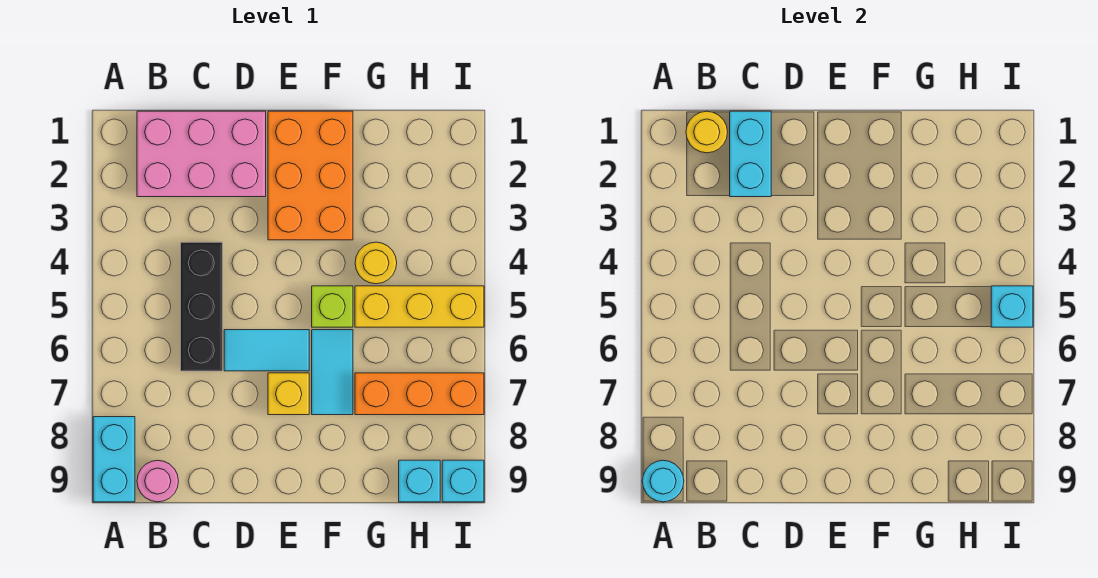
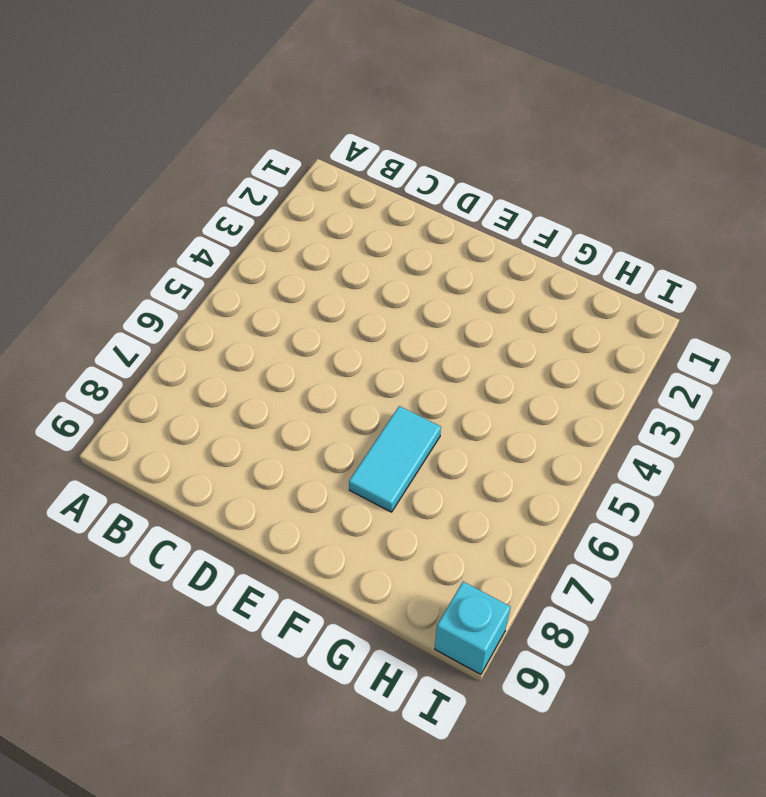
none -> cyan brick A8:A9 level 1
none -> pink brick B1:D2 level 1
none -> pink round brick B9 level 1

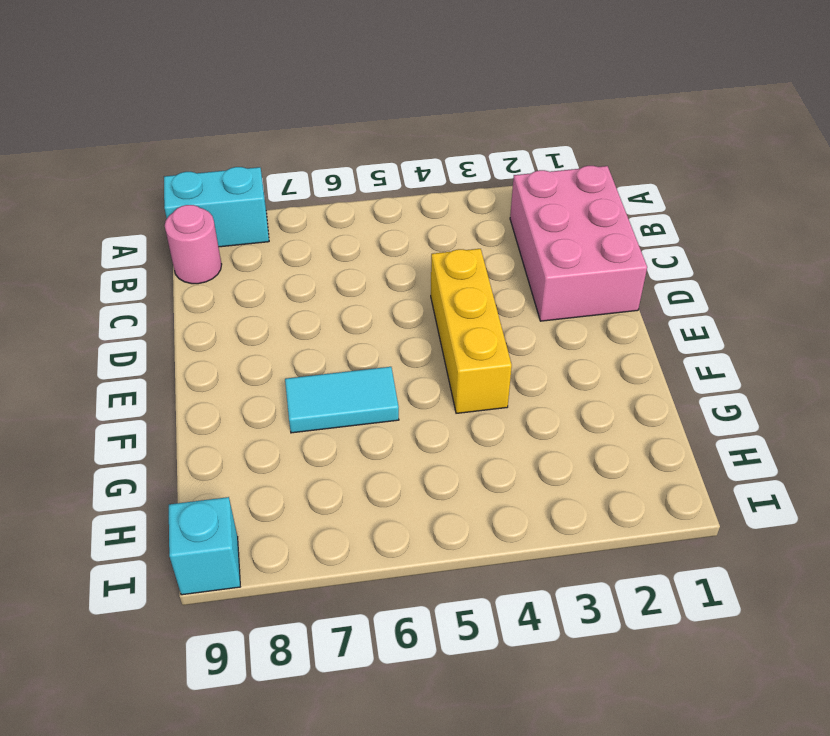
yellow brick D4:F4 level 1 -> yellow brick G5:I5 level 1
none -> black brick C4:C6 level 1
none -> cyan tile D6:E6 level 1
none -> orange brick E1:F3 level 1

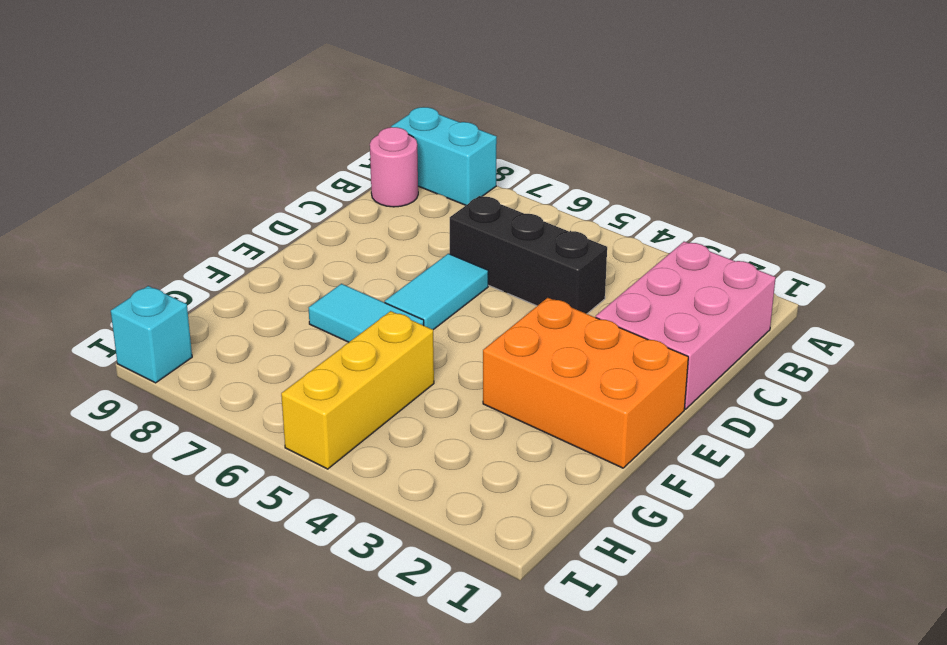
none -> yellow brick E7 level 1
none -> lime brick F5 level 1
none -> yellow round brick G4 level 1

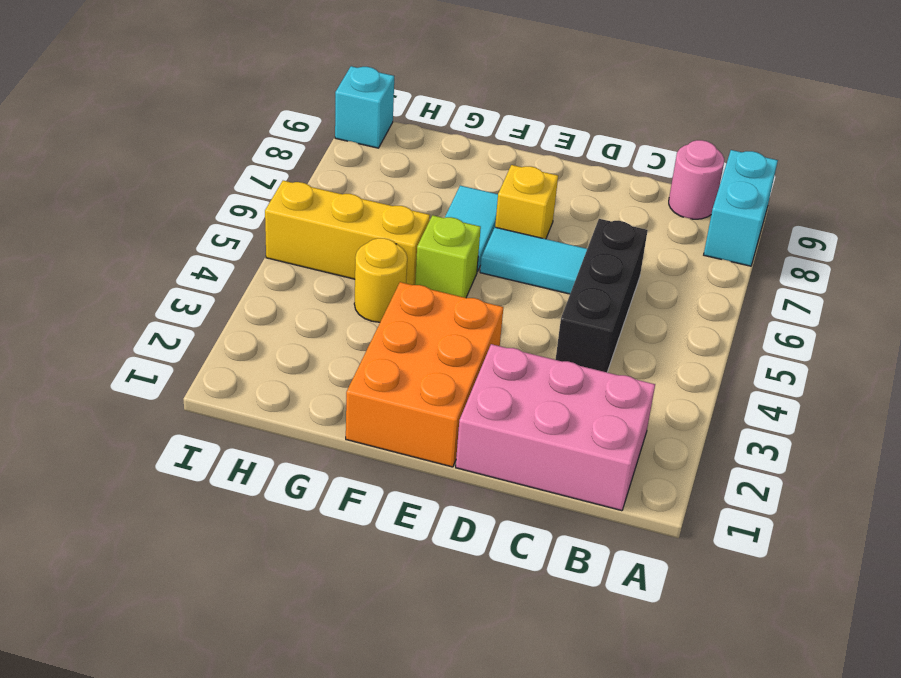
none -> orange brick G7:I7 level 1
none -> cyan brick H9 level 1
none -> cyan round brick A9 level 2

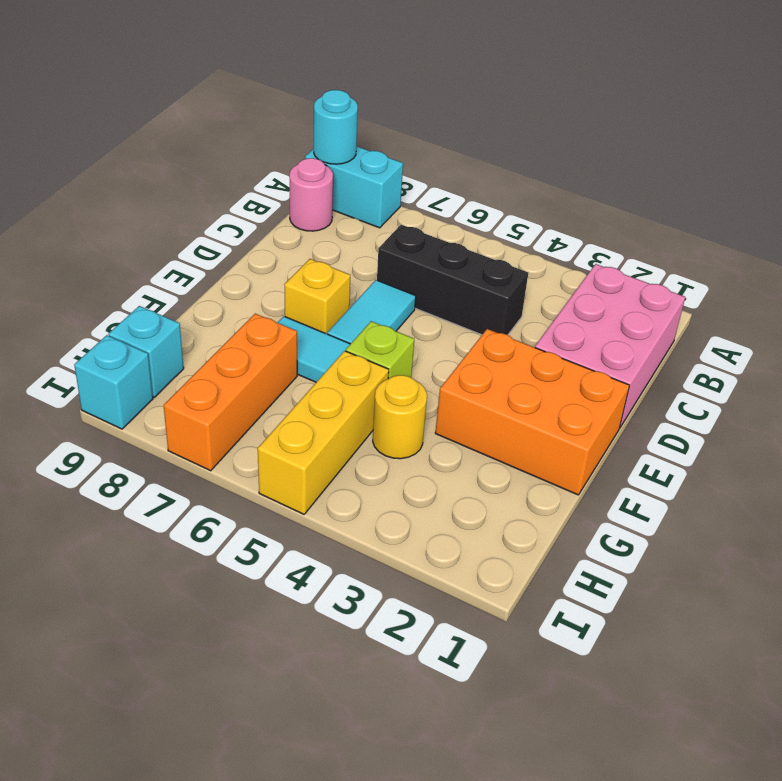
none -> yellow round brick B1 level 2
none -> cyan brick C1:C2 level 2
none -> cyan brick I5 level 2

